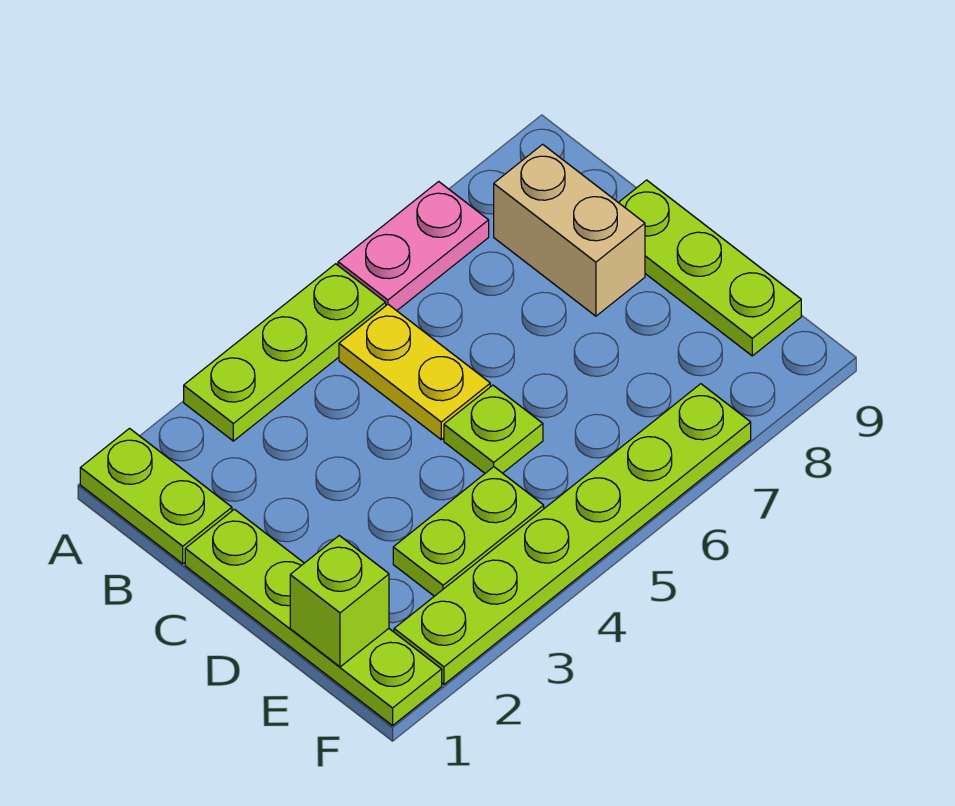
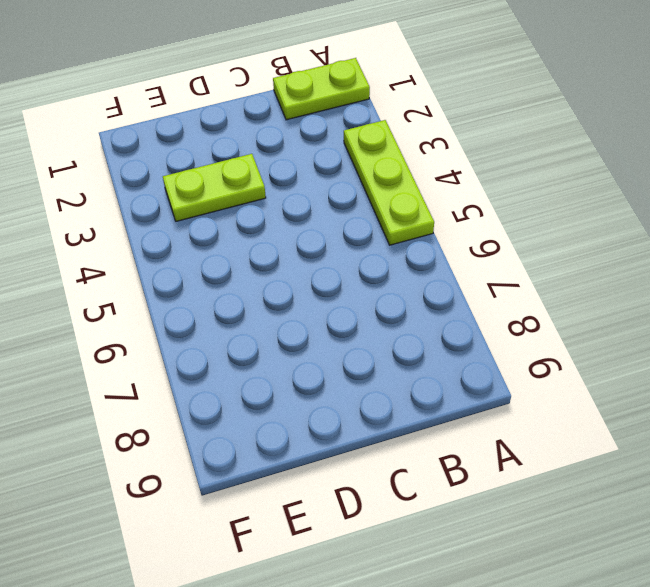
lime plate D3:E3 level 1 -> lime plate E3:E4 level 1
none -> pink plate A6:A7 level 1
none -> yellow plate B5:C5 level 1

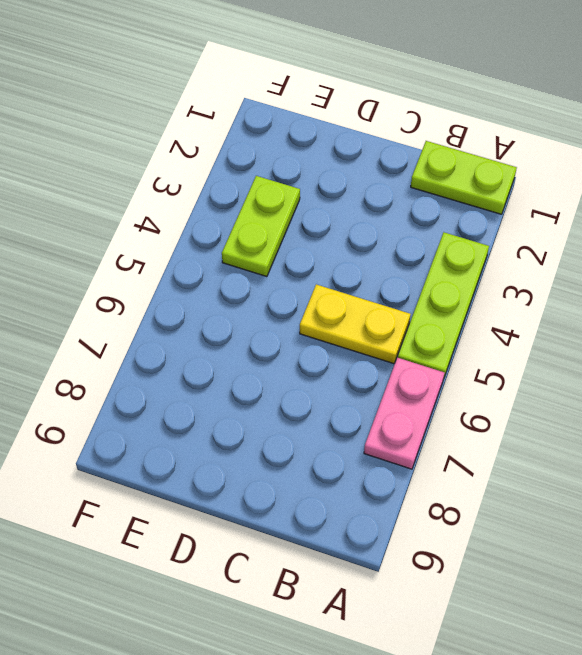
none -> tan brick B8:C8 level 1
none -> lime plate C1:F1 level 1

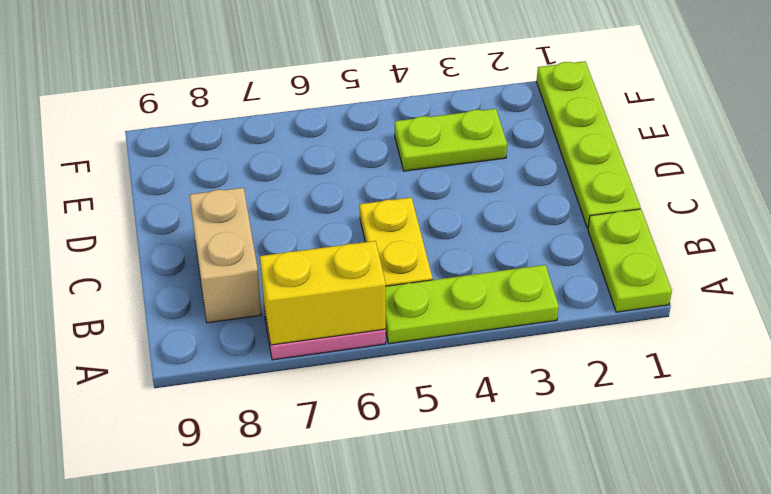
yellow brick A6:A7 level 2 -> none
none -> lime plate C9:E9 level 1
none -> lime plate D5 level 1

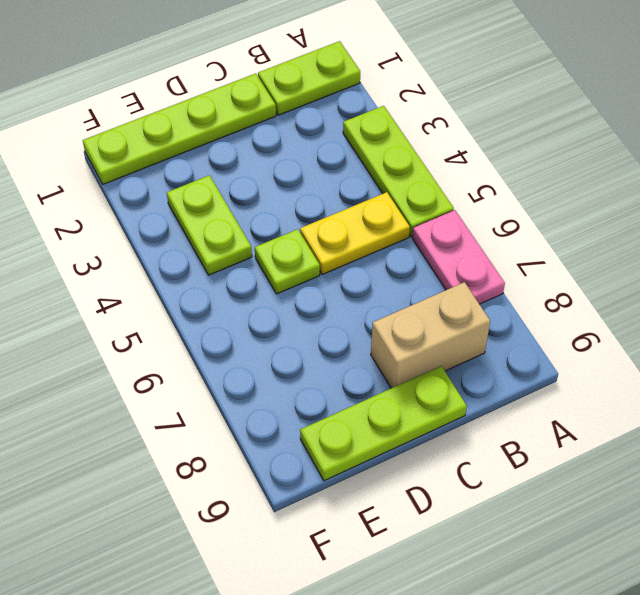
none -> lime plate F2:F7 level 1
none -> lime brick E1 level 2

